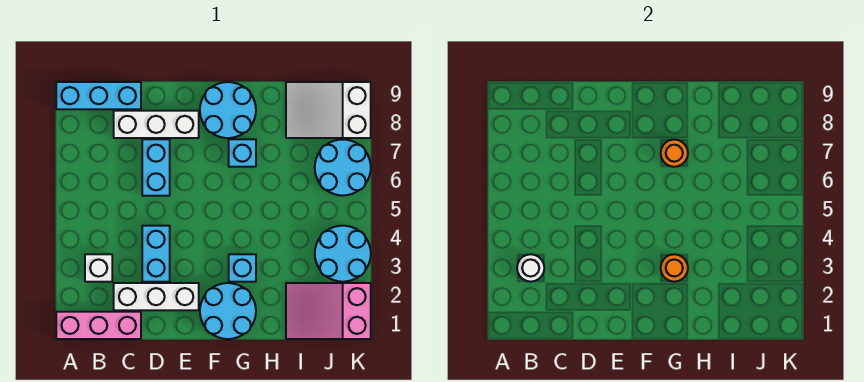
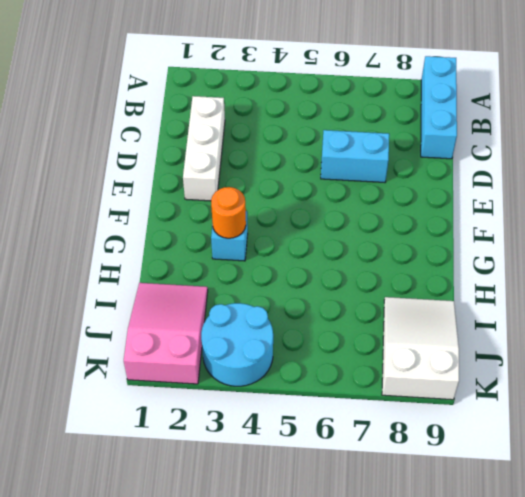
none -> pink brick A1:C1 level 1
none -> white brick B3 level 1
none -> white brick C8:E8 level 1

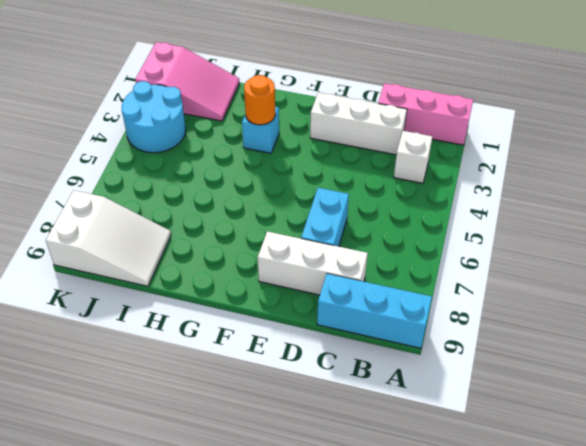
none -> cyan brick D3:D4 level 1
none -> cyan round brick F1:G2 level 1
none -> cyan round brick F8:G9 level 1

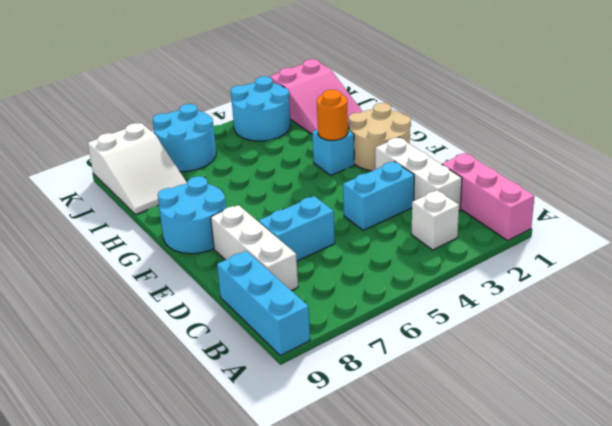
tan round brick F1:G2 level 1 -> cyan round brick F1:G2 level 1
none -> cyan brick G7 level 1
none -> white round brick B3 level 2
none -> orange round brick G7 level 2

